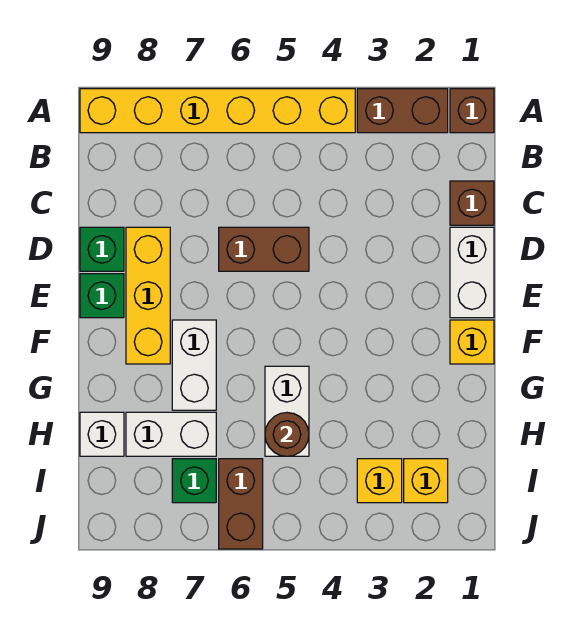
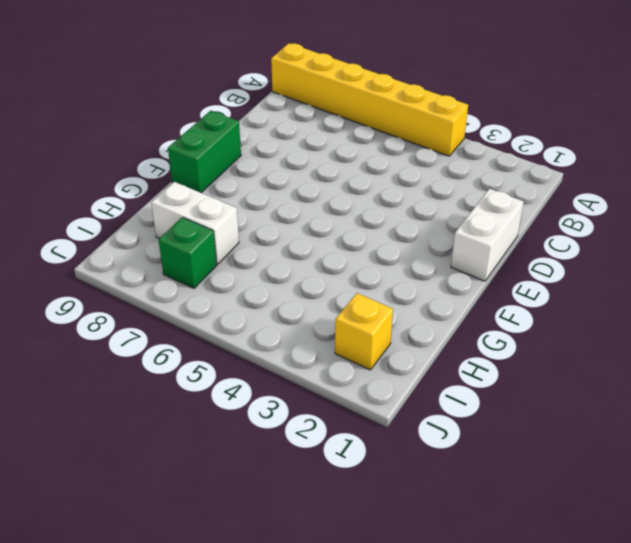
green brick E9:F9 level 1 -> green brick E9 level 1
none -> brown brick A1 level 1
none -> brown brick A2:A3 level 1
none -> brown brick C1 level 1

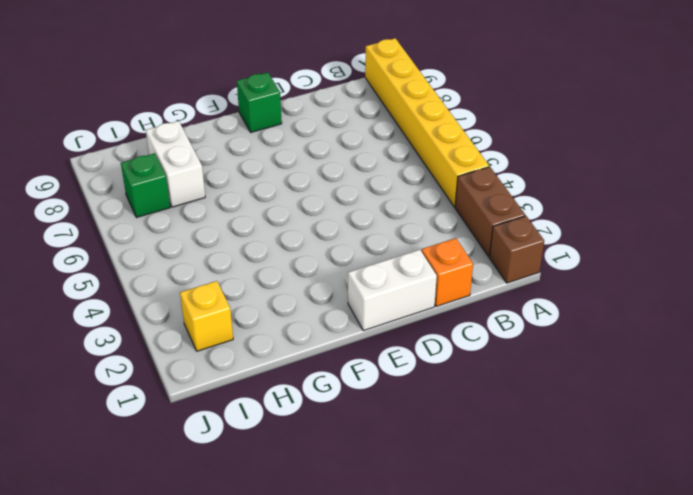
orange brick C1 level 1 -> brown brick C1 level 1
none -> brown brick D5:D6 level 1
none -> yellow brick D8:F8 level 1
none -> green brick D9 level 1

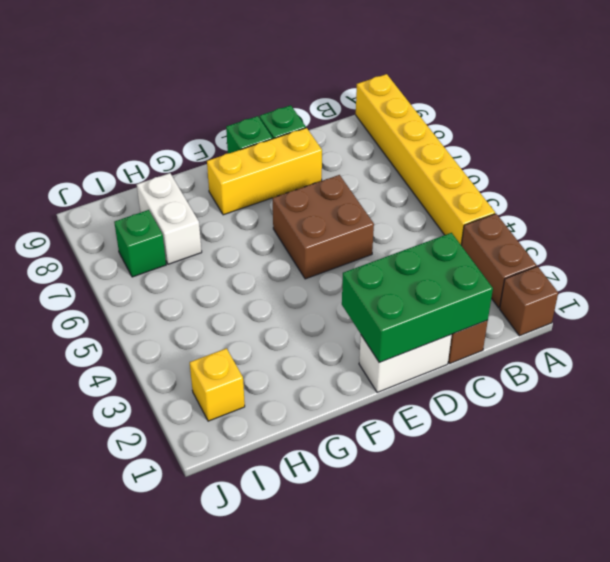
green brick C1:E2 level 2 -> none
brown brick D5:E6 level 1 -> brown brick D5:D6 level 1
none -> yellow brick F1 level 1
none -> white brick F7:G7 level 1
none -> white brick G5:H5 level 1

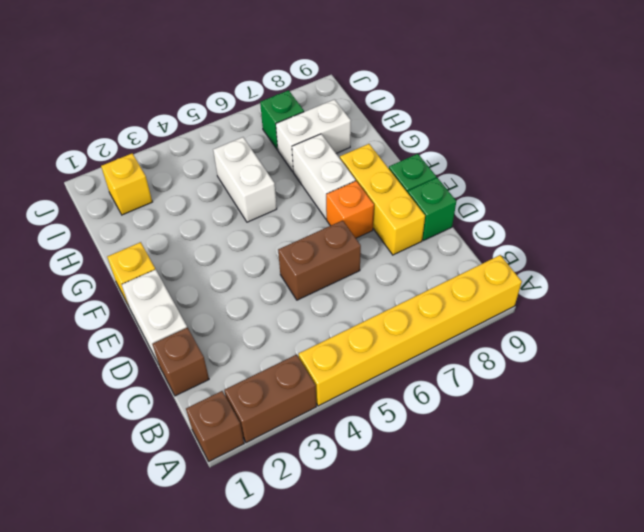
orange brick E7 level 1 -> none
none -> white brick H9 level 1
none -> yellow brick I3 level 1
none -> brown brick I6:J6 level 1

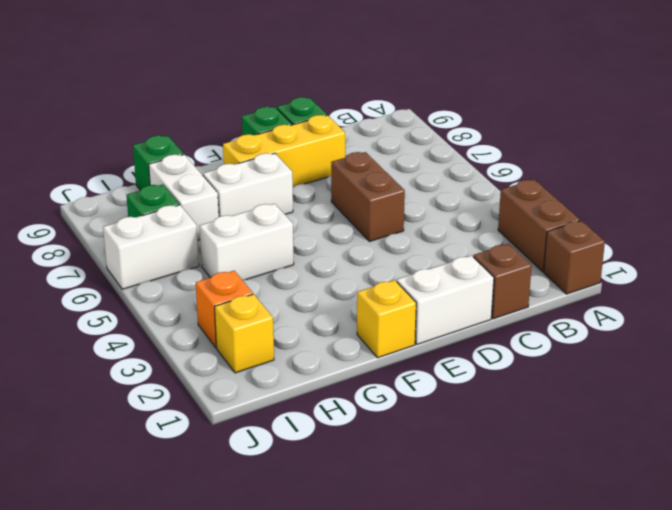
green brick H9 level 1 -> white brick H9 level 1
orange brick I3 level 1 -> yellow brick I3 level 1
white brick I6:J6 level 1 -> brown brick I6:J6 level 1
none -> yellow brick A4:A9 level 1
none -> brown round brick H5 level 2

